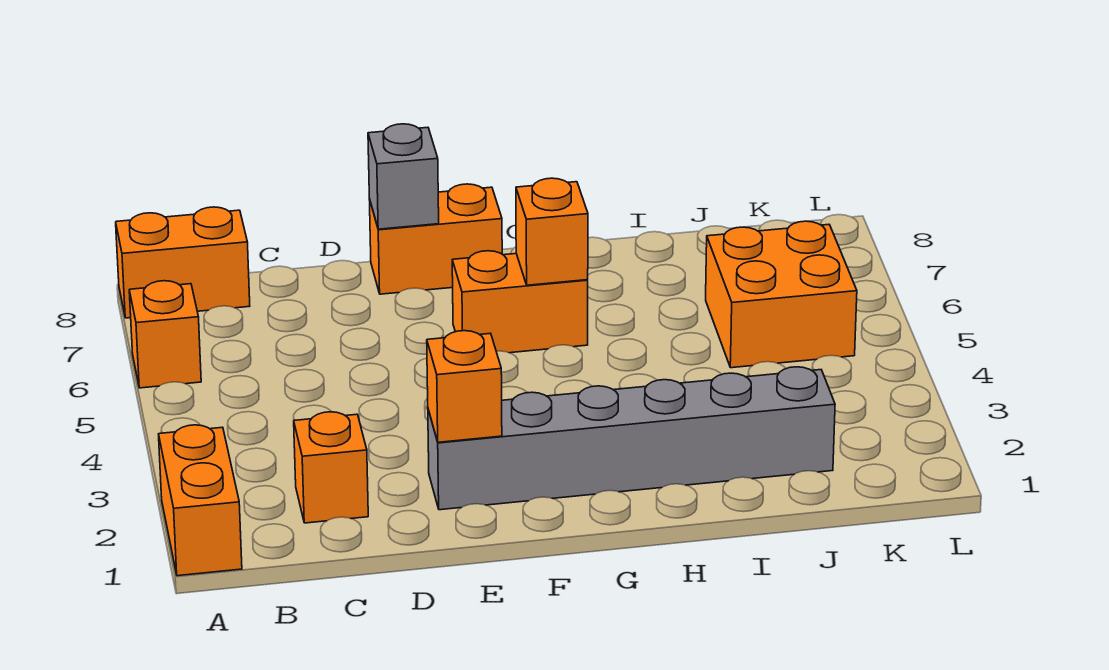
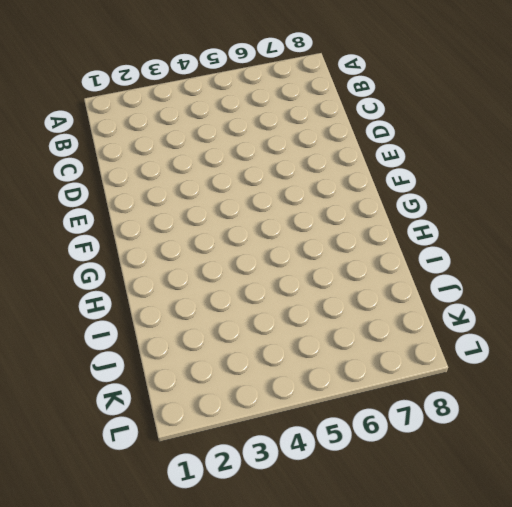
none -> orange brick A1:A2 level 1
none -> orange brick A6 level 1

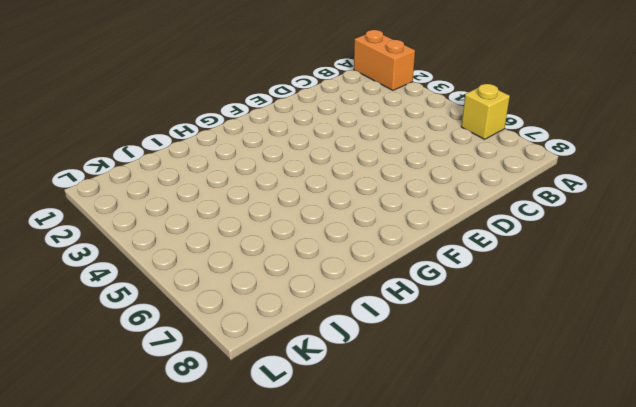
yellow brick A6 level 1 -> orange brick A6 level 1
none -> orange brick A8:B8 level 1
none -> orange brick C2 level 1

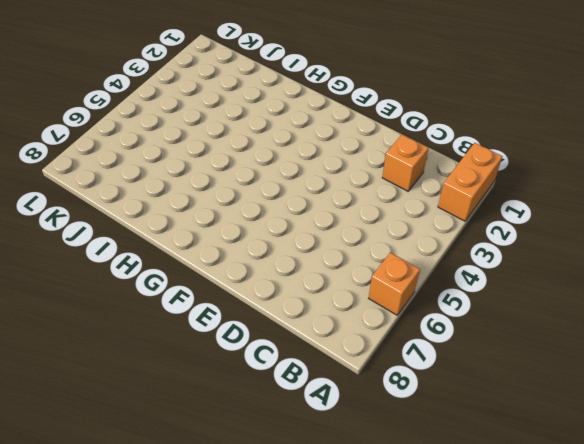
none -> orange brick A8:B8 level 1
none -> grey brick E2:J2 level 1

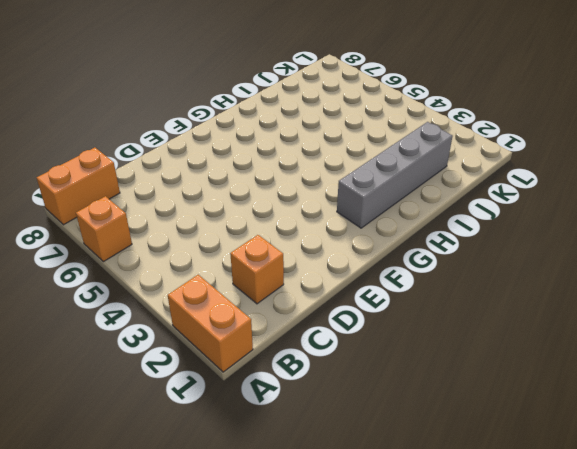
grey brick G2:J2 level 1 -> grey brick E2:J2 level 1
none -> orange brick E8:F8 level 1
none -> orange brick F6:G6 level 1

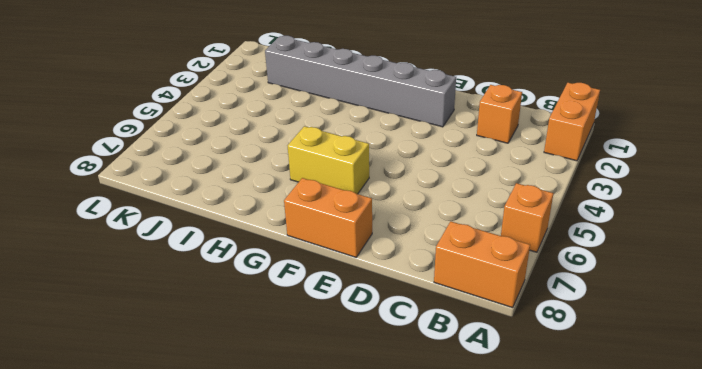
yellow brick F6:G6 level 1 -> orange brick F6:G6 level 1
none -> orange brick J5:K6 level 1
none -> orange brick E2 level 2

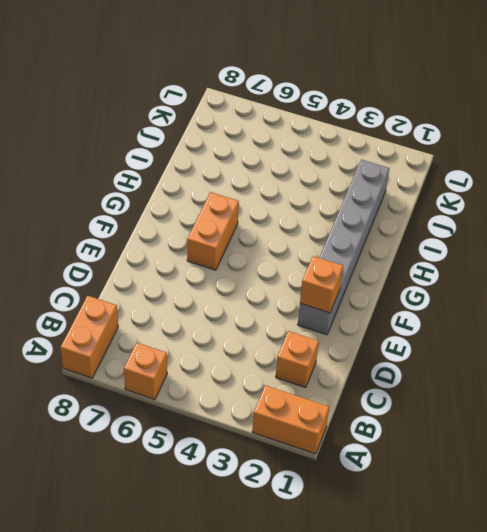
none -> orange brick E8:F8 level 1
none -> orange brick J5:K6 level 1

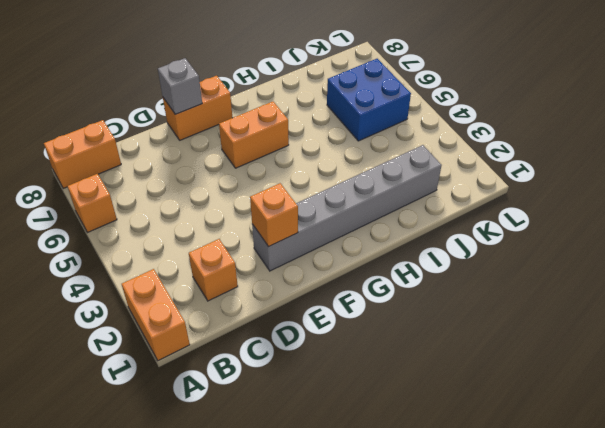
blue brick J5:K6 level 1 -> orange brick J5:K6 level 1
none -> orange brick G6 level 2

